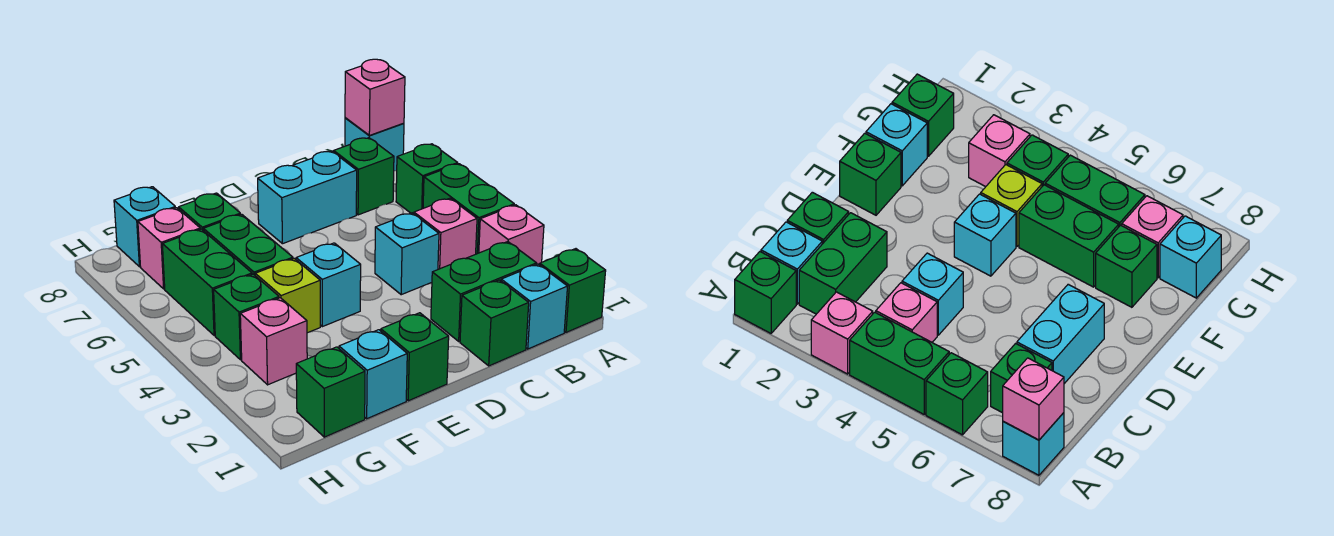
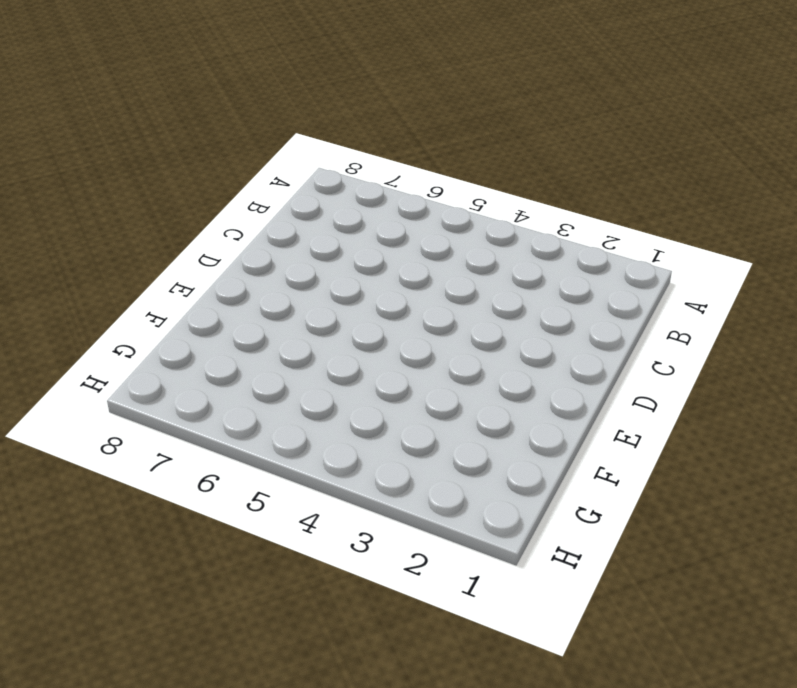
none -> green brick A1 level 1
none -> pink brick A3 level 1
none -> green brick A4:A5 level 1

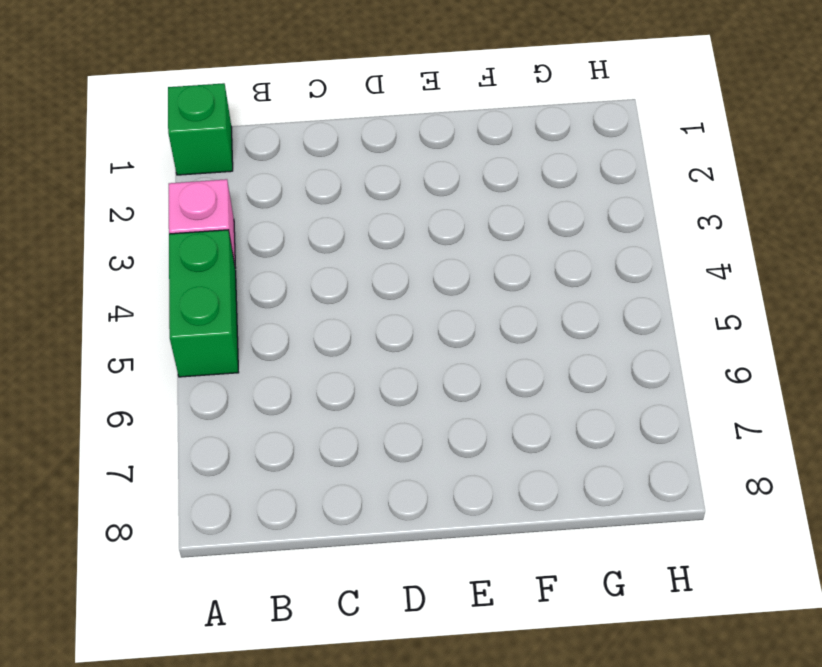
none -> green brick A6 level 1
none -> cyan brick A8 level 1
none -> cyan brick B1 level 1

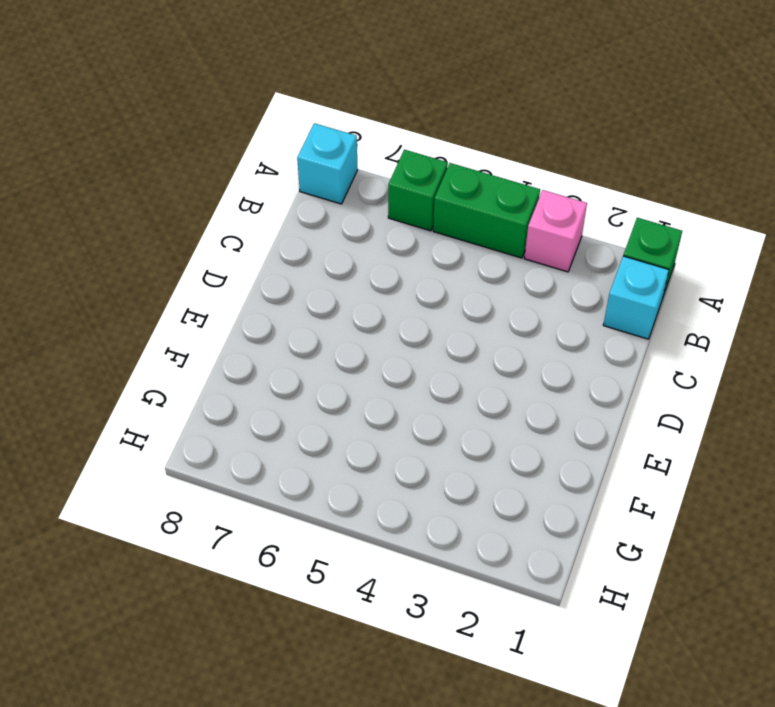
none -> green brick B2:C2 level 1
none -> pink brick B4 level 1
none -> green brick B7 level 1

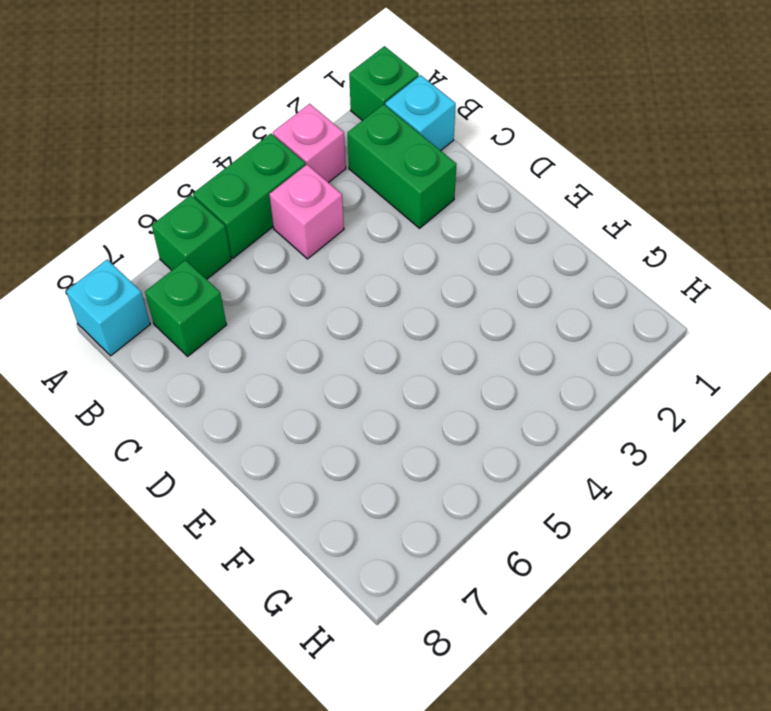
none -> green brick C1 level 1
none -> cyan brick C4 level 1
none -> cyan brick C7:D7 level 1

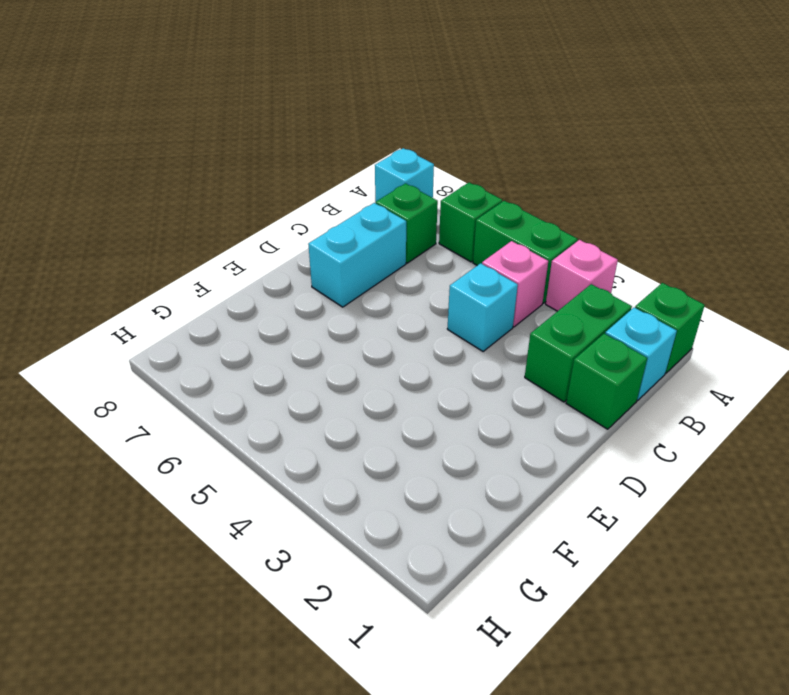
none -> green brick E1 level 1
none -> cyan brick E4 level 1
none -> cyan brick F1 level 1

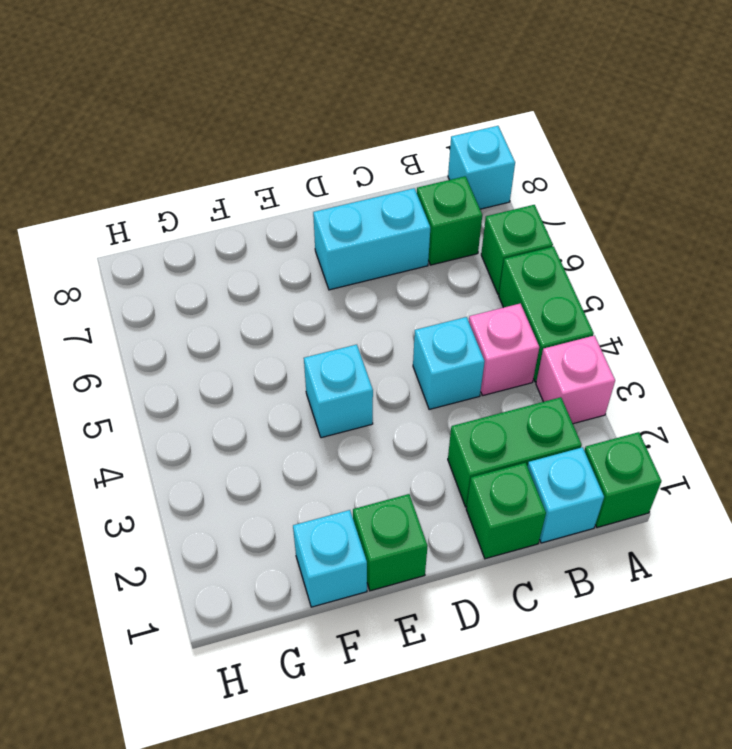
none -> lime brick F4 level 1
none -> green brick F5:F6 level 1
none -> green brick F7 level 1

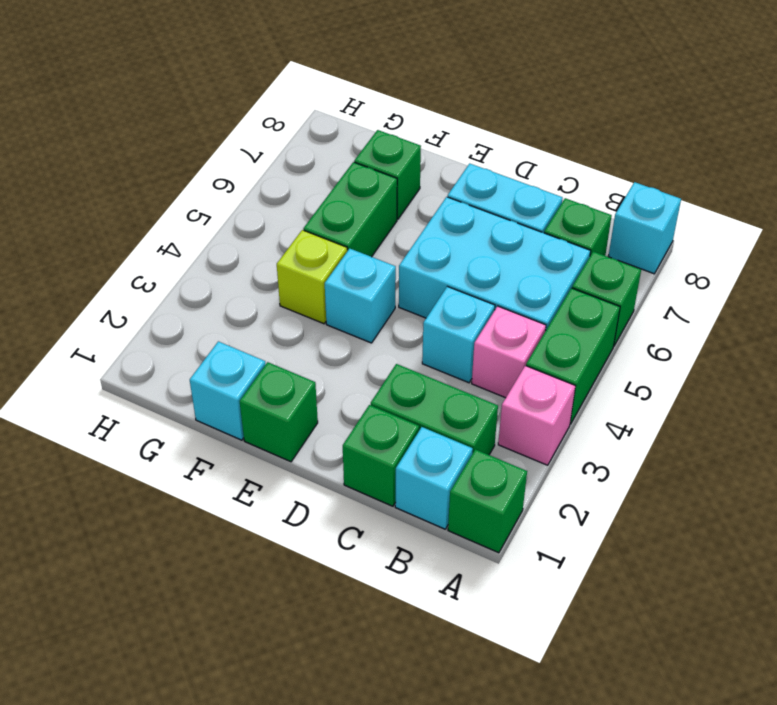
cyan brick B5:D6 level 1 -> none
none -> green brick G1 level 1
none -> pink brick G3 level 1
none -> green brick G4 level 1

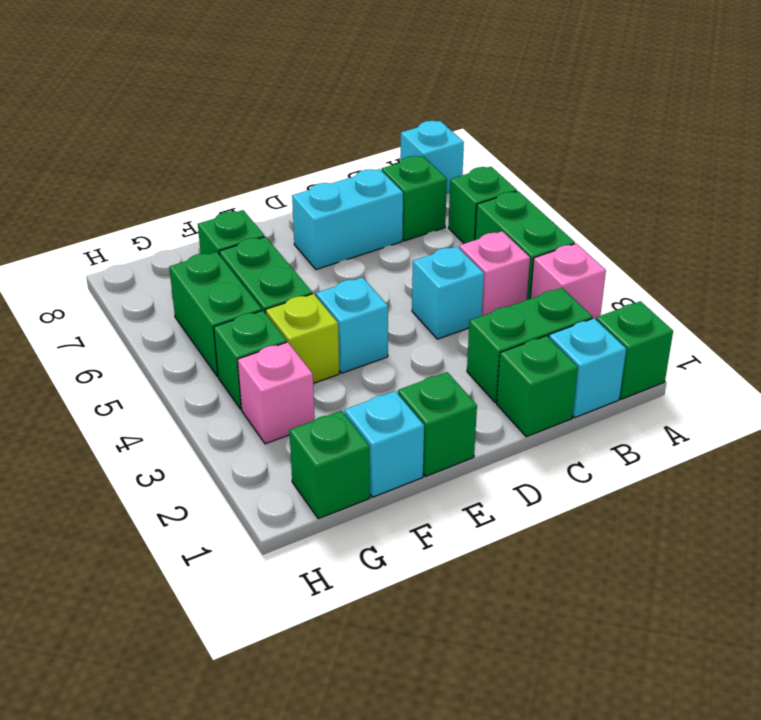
none -> pink brick G7 level 1
none -> cyan brick G8 level 1
none -> pink brick A8 level 2

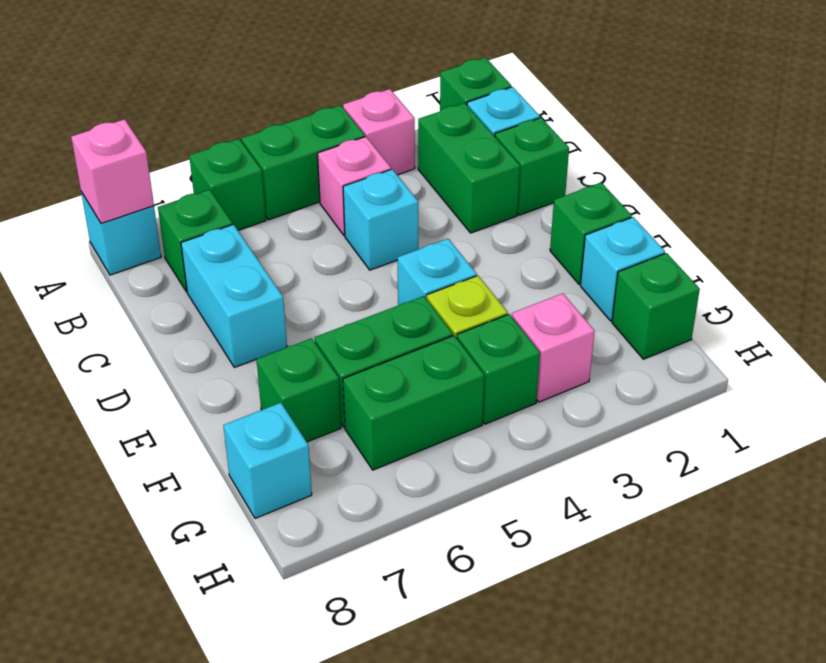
none -> pink brick G7 level 1

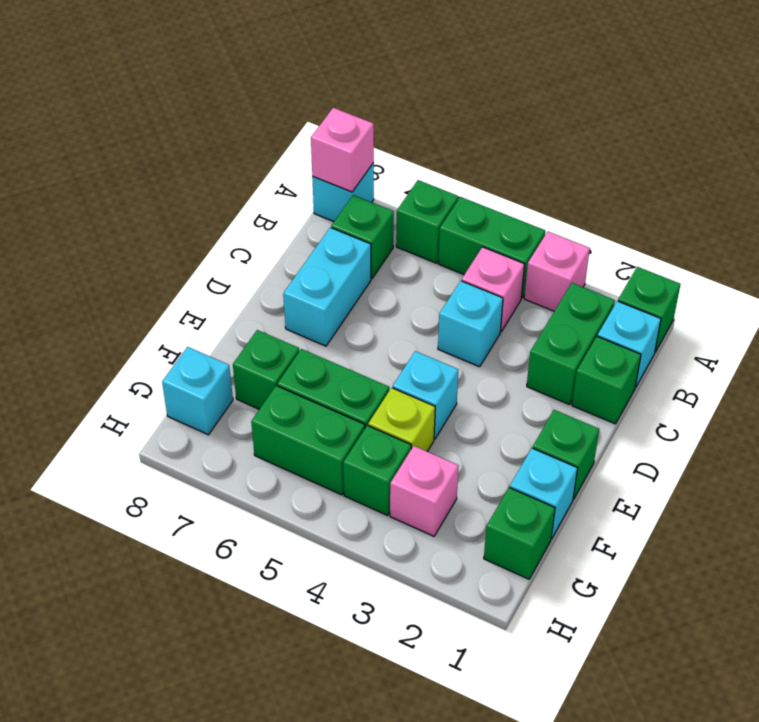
none -> pink brick G7 level 1

